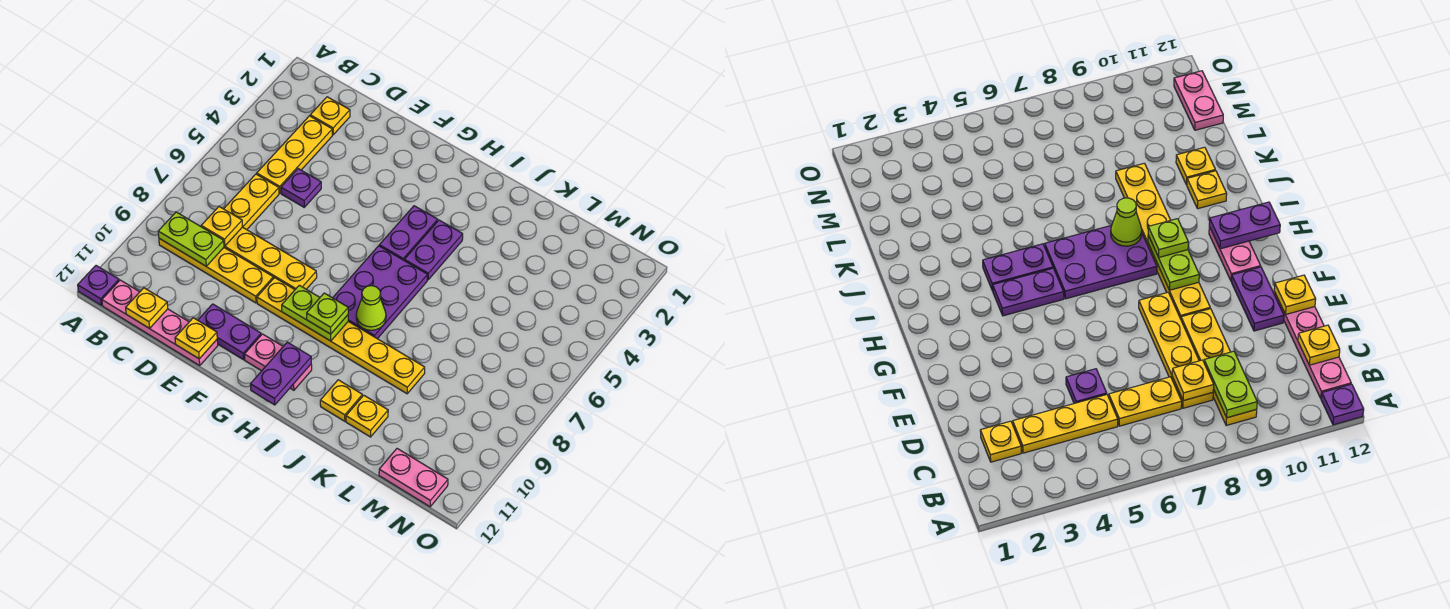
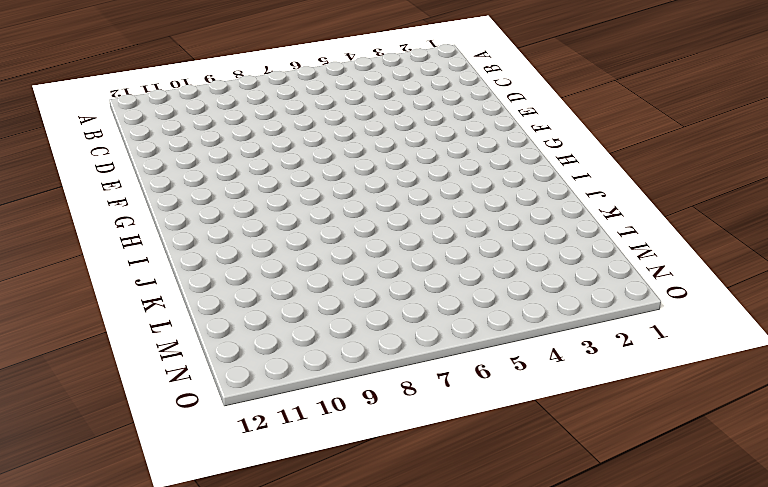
none -> purple plate A12 level 1
none -> yellow plate B9:E9 level 1
none -> pink plate B12:E12 level 1

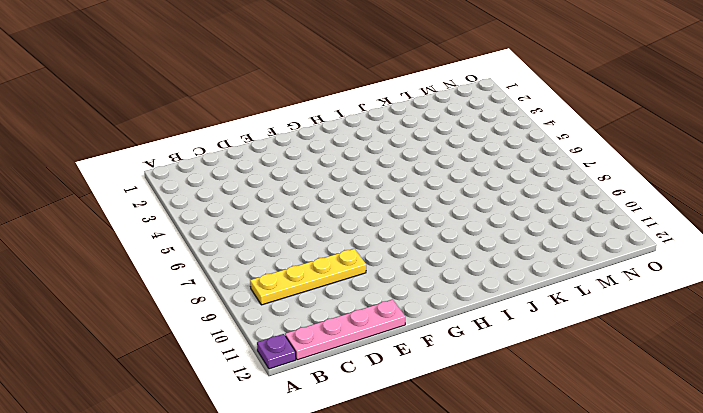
none -> yellow plate C2 level 1
none -> yellow plate C3:C5 level 1
none -> yellow plate C6:C7 level 1

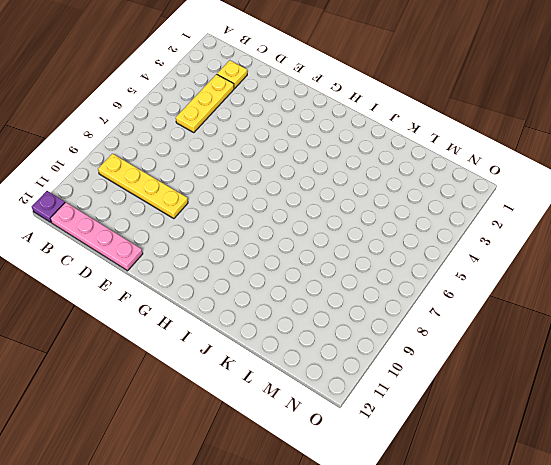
none -> yellow plate C6:C7 level 1
none -> yellow plate C8:F8 level 1
none -> purple plate D5 level 1

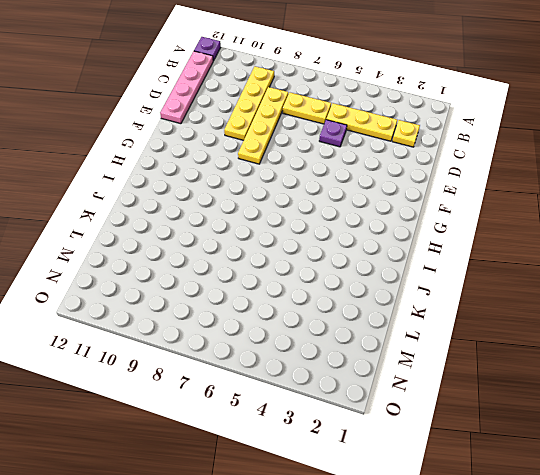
none -> purple plate E11:F11 level 1
none -> yellow plate F9:K9 level 1
none -> pink plate G11:H11 level 1

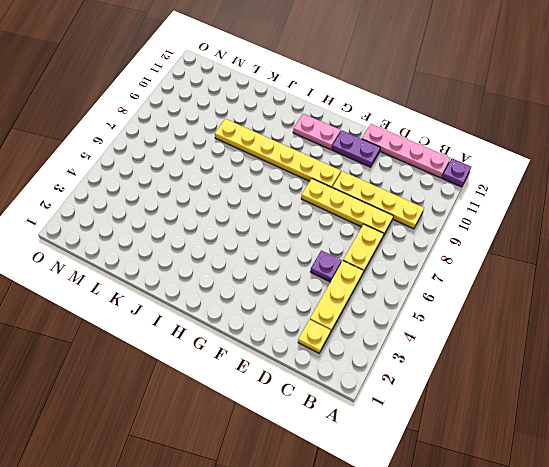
none -> purple plate H4:H5 level 1
none -> purple plate H6:I8 level 1
none -> purple plate I4:I5 level 1

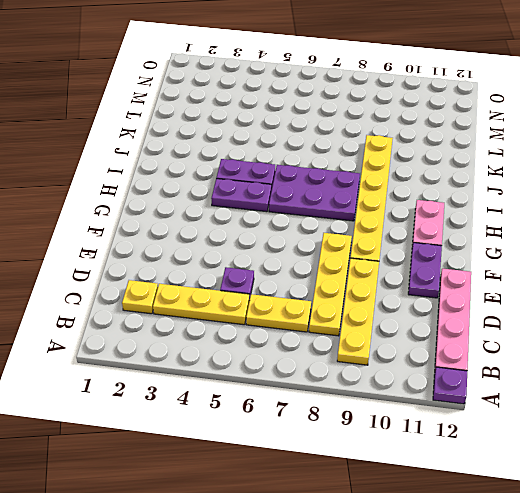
none -> yellow plate J11 level 1
none -> yellow plate K11 level 1
none -> pink plate M12:N12 level 1

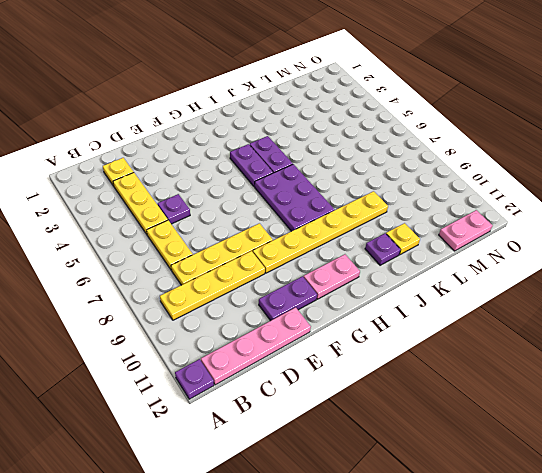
purple plate J11 level 1 -> yellow plate J11 level 1
none -> lime plate B9:C9 level 2
none -> yellow plate C8 level 2
none -> yellow plate C12 level 2

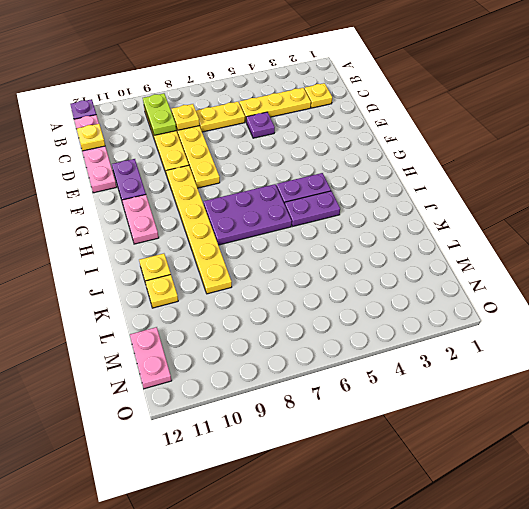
none -> yellow plate E12 level 2
none -> lime plate G9:H9 level 2
none -> purple plate H11:H12 level 2

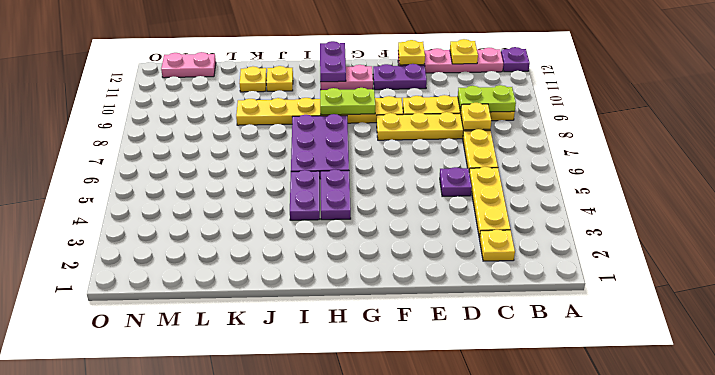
none -> lime cone I8 level 2
none -> lime plate H9 level 3

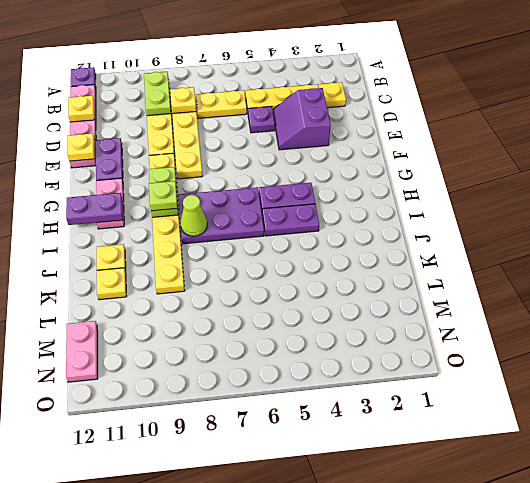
purple slope D3:E4 level 1 top 3 -> none

